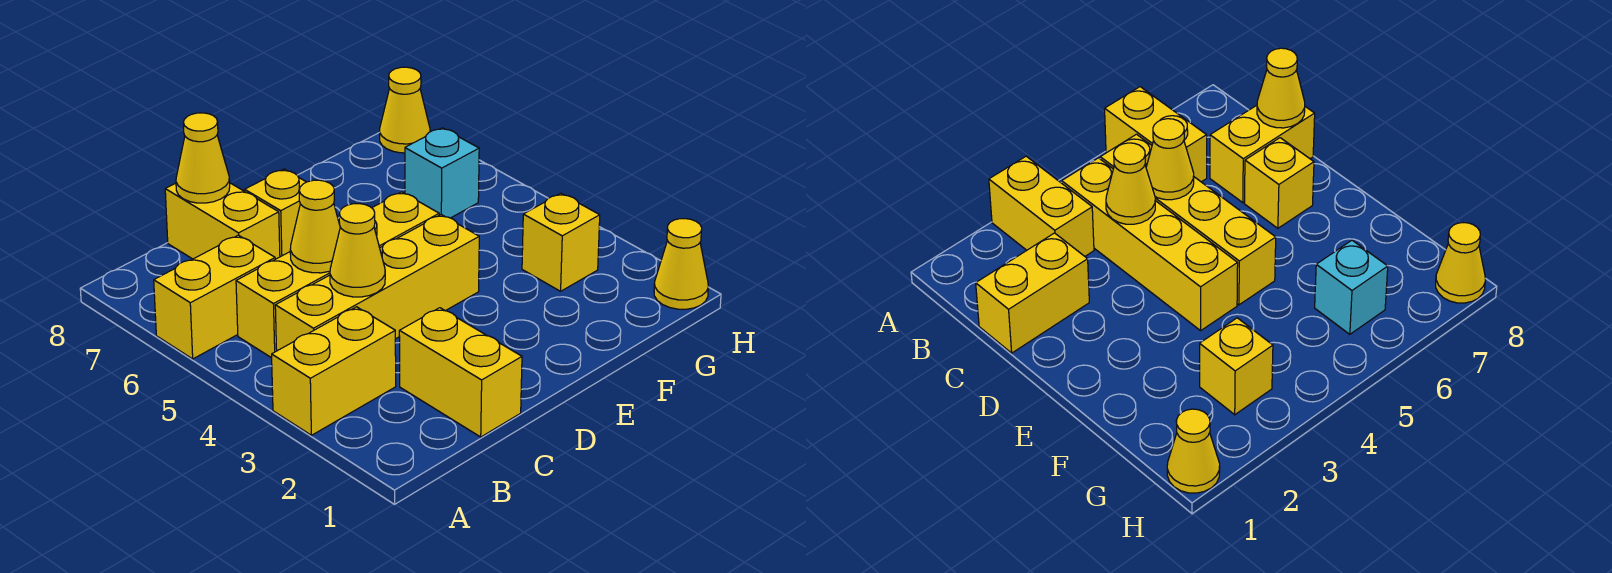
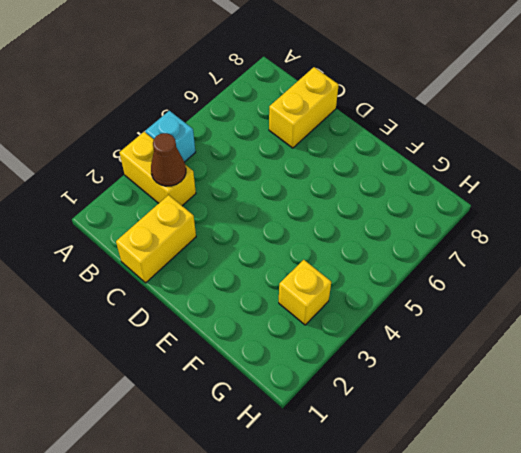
cyan brick A4 level 1 -> cyan brick G6 level 1
brown cone B3 level 2 -> none
none -> yellow brick A6:B6 level 1
none -> yellow brick B4:E4 level 1
none -> yellow brick B5:E5 level 1

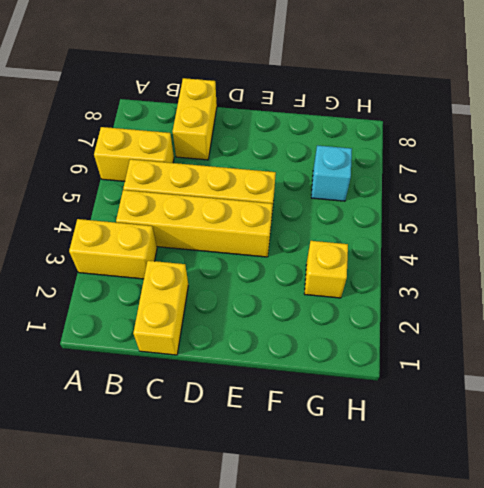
none -> yellow brick D7 level 1
none -> yellow cone H1 level 1
none -> yellow cone H8 level 1

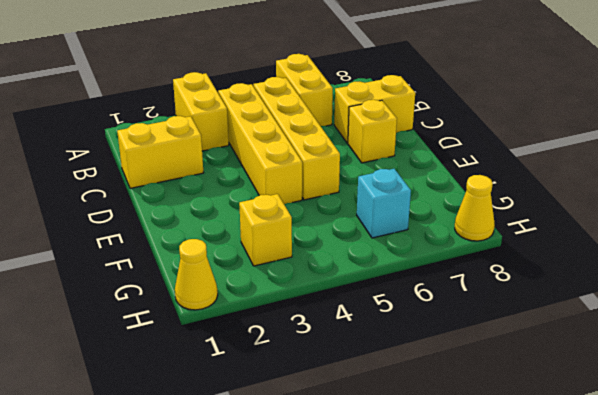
none -> yellow cone C4 level 2
none -> yellow cone C5 level 2
none -> yellow cone C8 level 2

